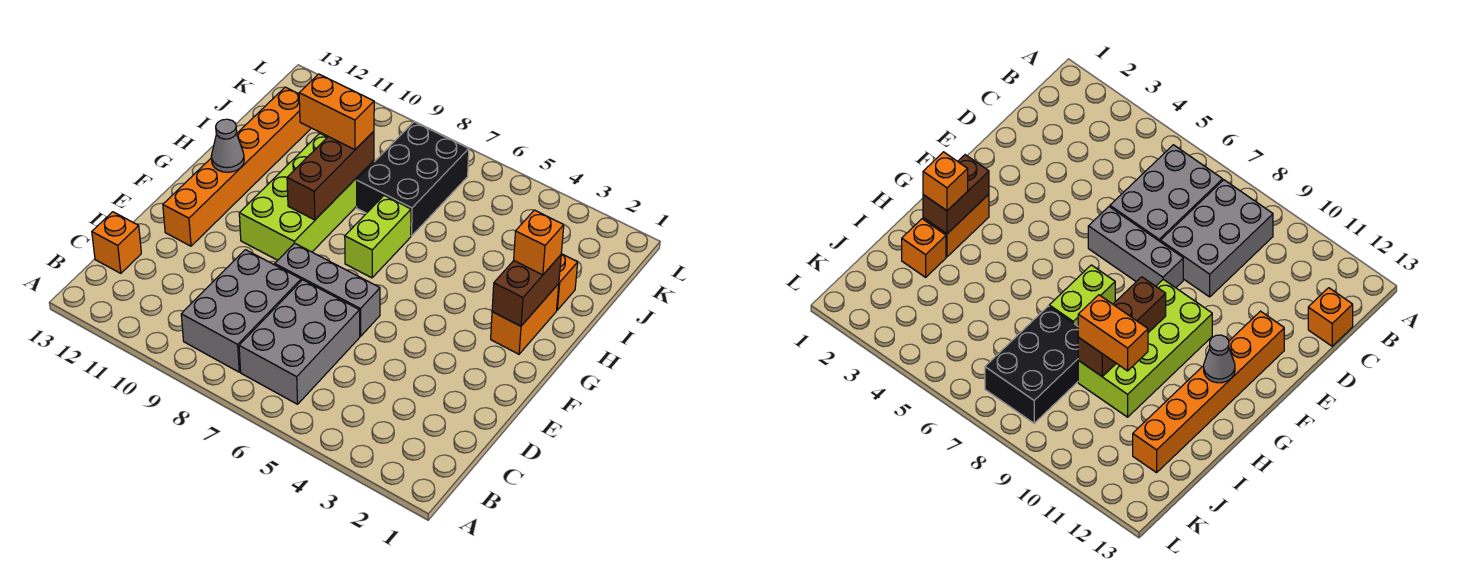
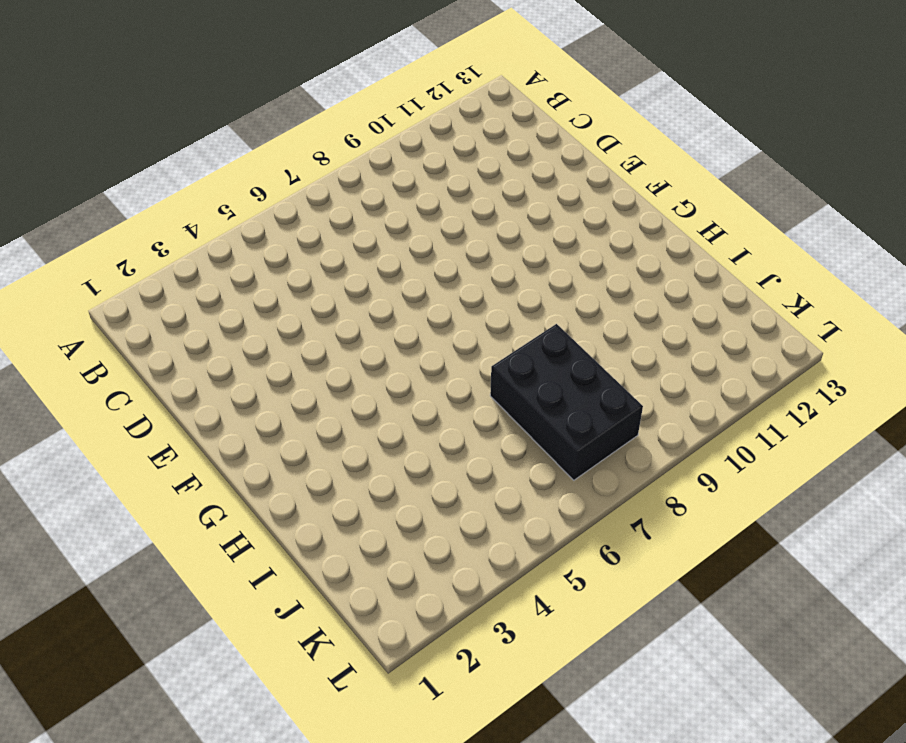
none -> grey brick B6:D7 level 1
none -> grey brick B8:D9 level 1
none -> orange brick C13 level 1

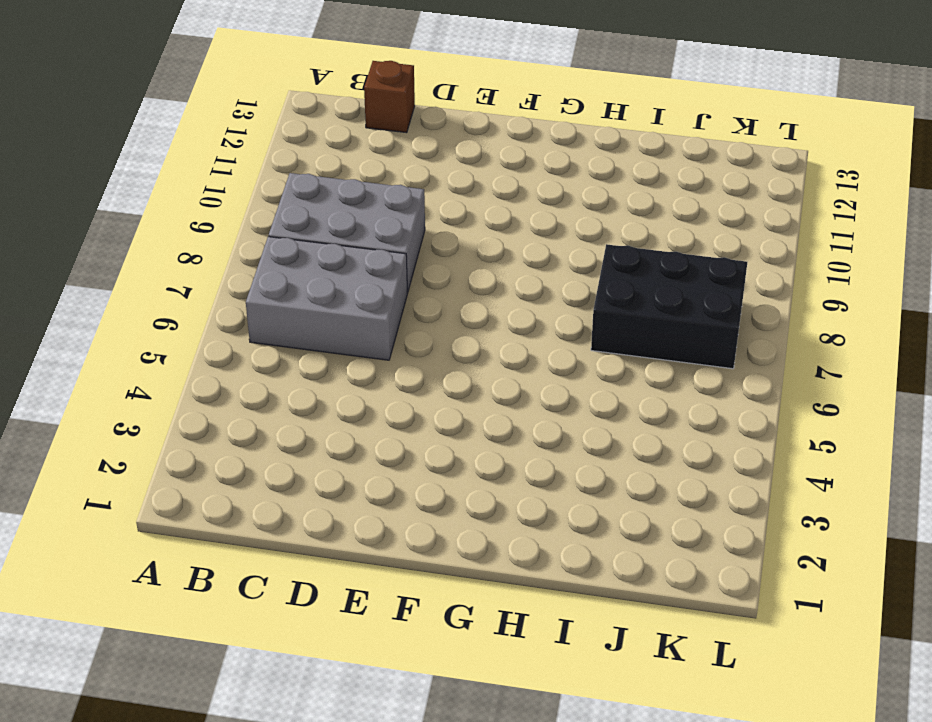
brown brick C13 level 1 -> orange brick C13 level 1
none -> grey brick E6:E8 level 1
none -> orange brick E12:J12 level 1
none -> lime brick F9:I10 level 1

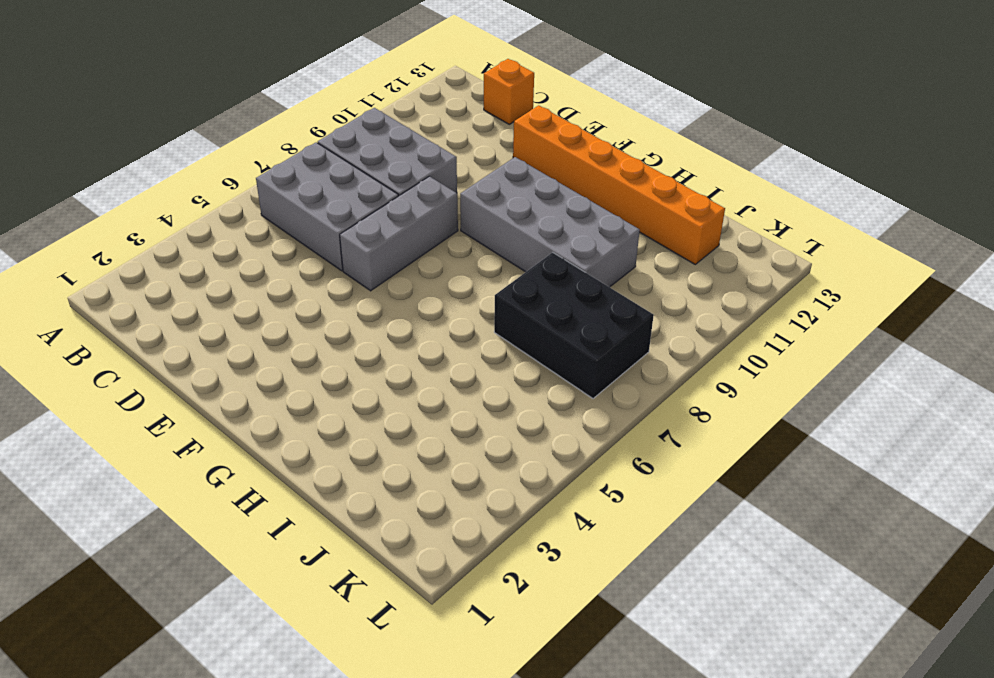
grey brick F9:I10 level 1 -> lime brick F9:I10 level 1
none -> orange brick G2:H2 level 1
none -> lime brick G7:H7 level 1
none -> orange brick I2 level 1

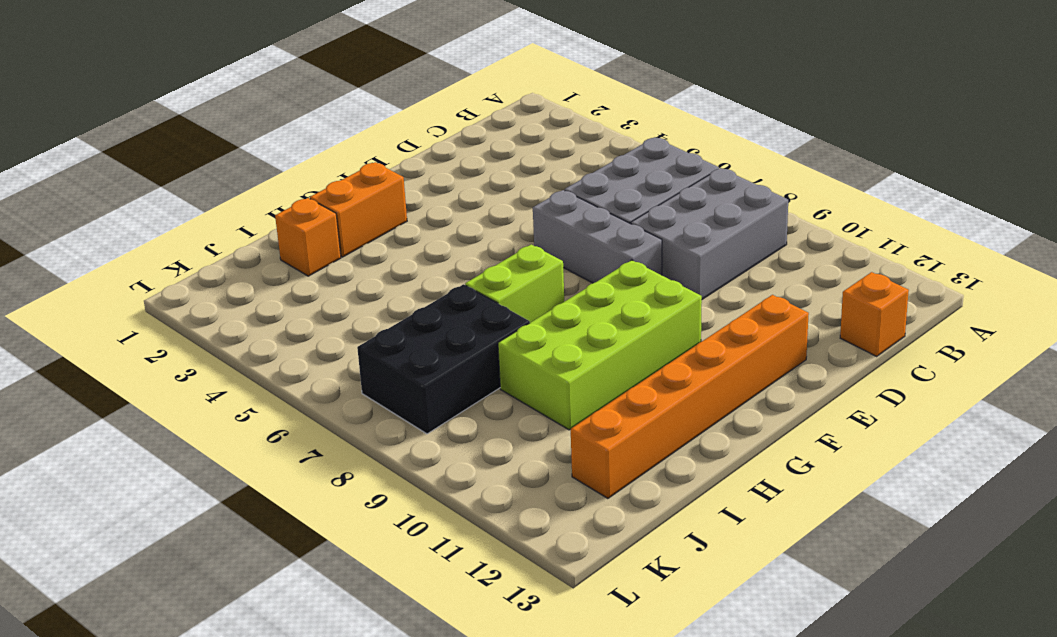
none -> brown brick G2:H2 level 2
none -> brown brick G9:I9 level 2
none -> grey cone G12 level 2

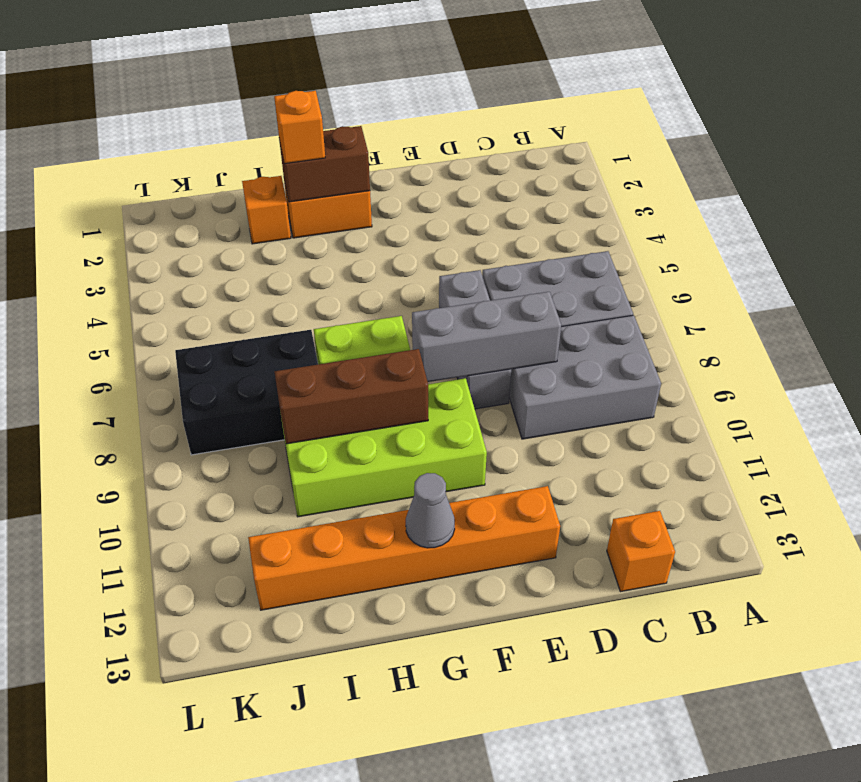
grey brick D8:F8 level 2 -> none
none -> orange brick I9:I10 level 3

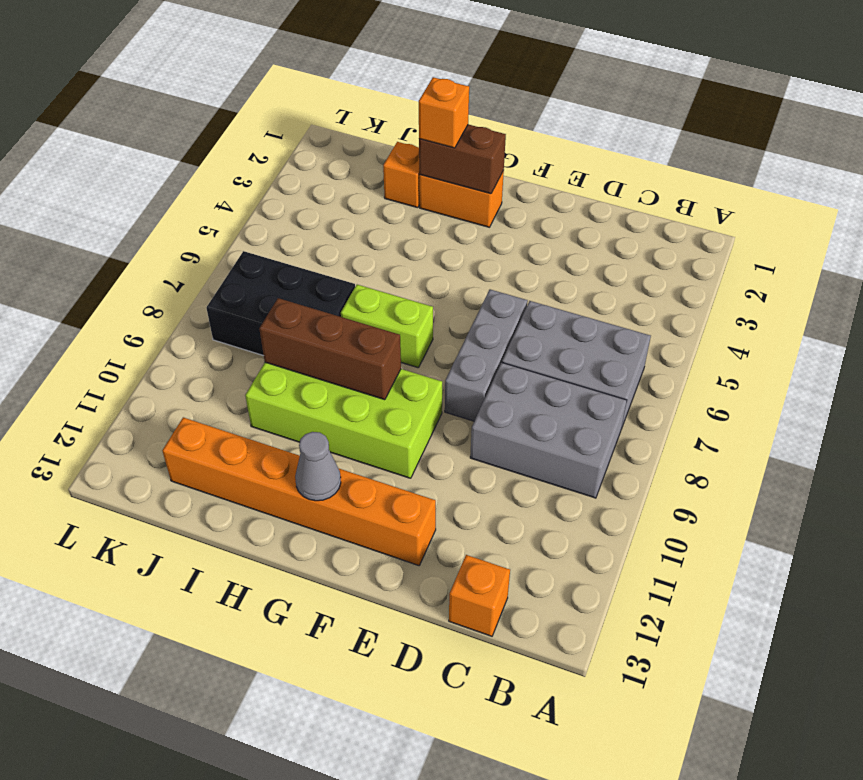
none -> orange brick I9:I10 level 3

